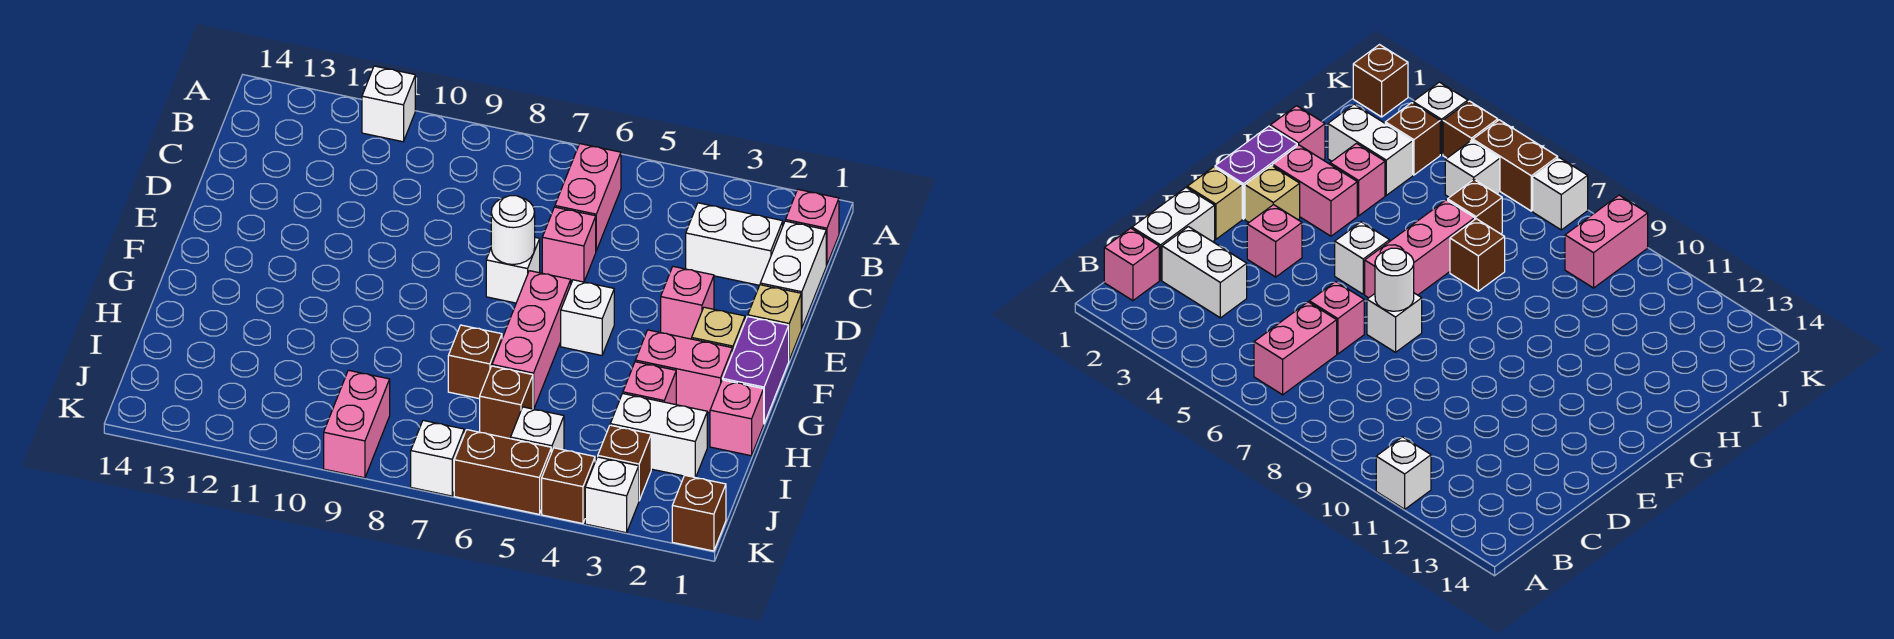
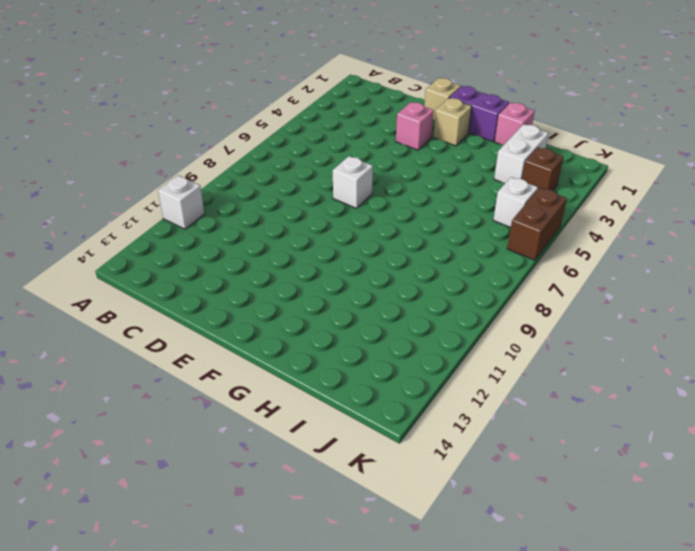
none -> pink brick B1 level 1
none -> pink brick B6:C6 level 1
none -> white brick C1:D1 level 1

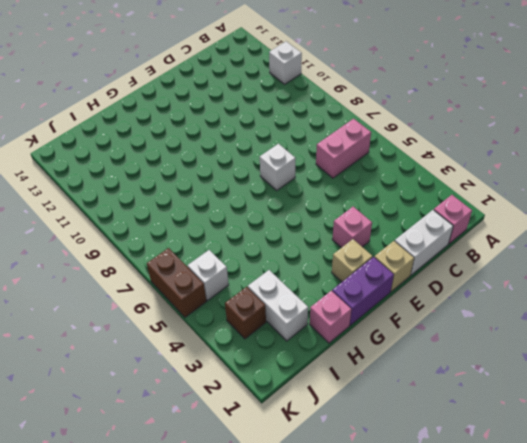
none -> white brick C2:C3 level 1
none -> pink brick D6 level 1
none -> white brick F5 level 1

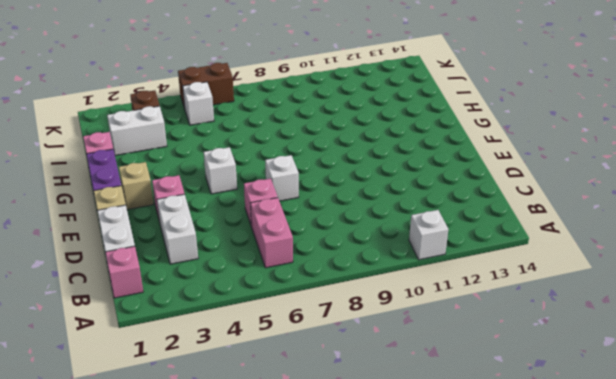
white brick C3:D3 level 1 -> white brick C2:C3 level 1
none -> pink brick F6:H6 level 1
none -> pink brick G2:G3 level 1
none -> pink brick H3 level 1

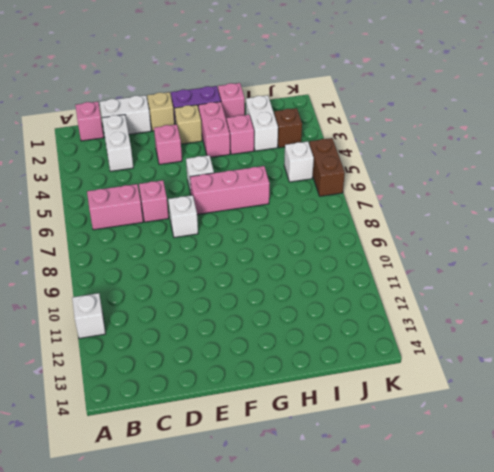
none -> brown brick H7 level 1
none -> brown brick I6 level 1
none -> pink brick J9:K9 level 1

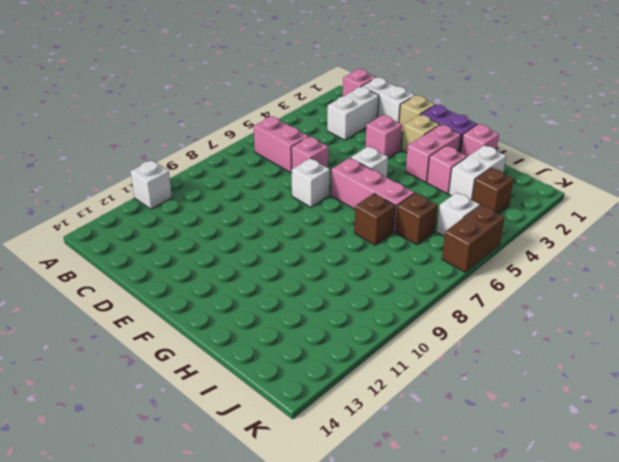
none -> pink brick J9:K9 level 1
none -> brown brick K1 level 1
none -> white brick K3 level 1

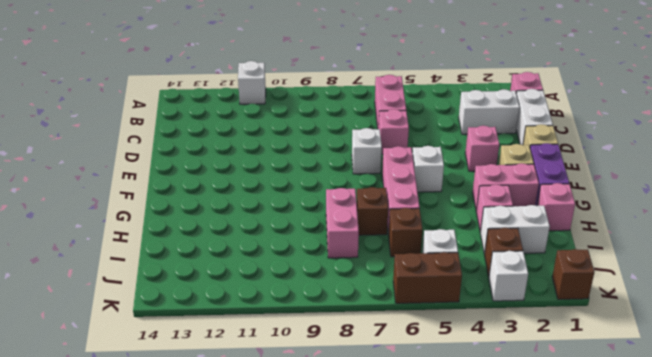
pink brick H8:I8 level 1 -> pink brick J9:K9 level 1
none -> brown brick K4 level 1
none -> white brick K7 level 1
none -> white round brick E7 level 2

